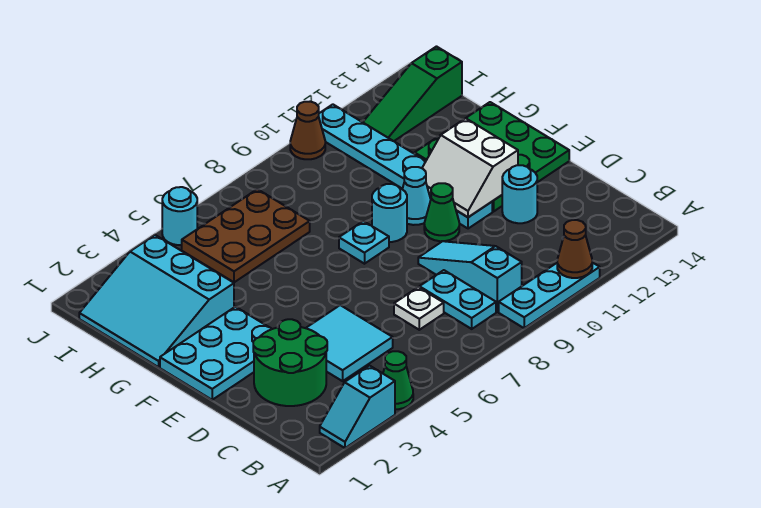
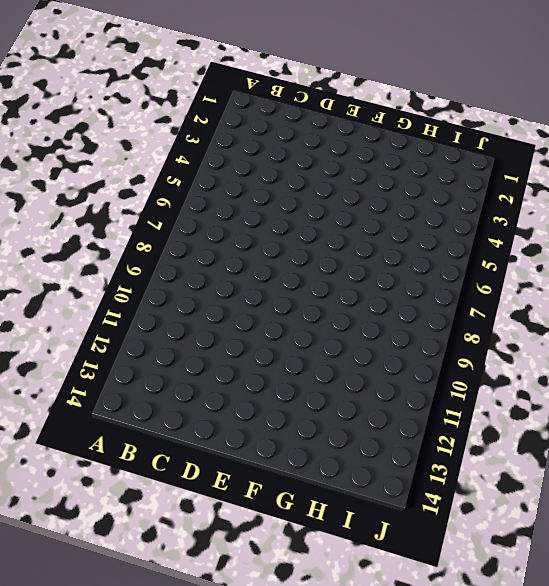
none -> cyan slope A2:A3 level 1 top 3
none -> green cone A4 level 1
none -> cyan plate A9:A11 level 1

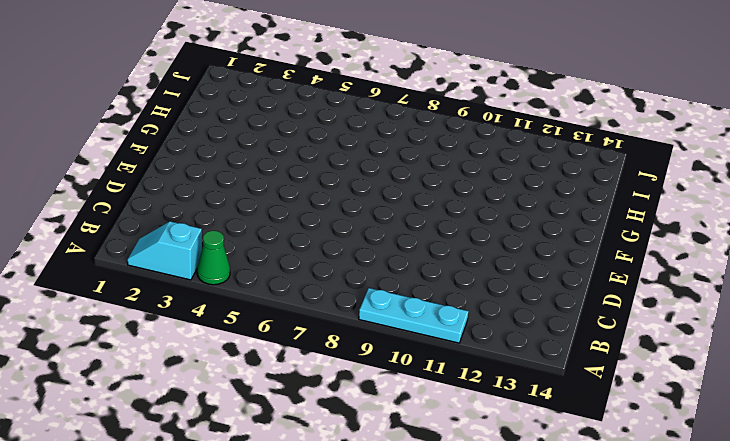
none -> cyan plate B8:C8 level 1
none -> cyan slope B9:D9 level 1 top B
none -> green round brick C2:D3 level 1

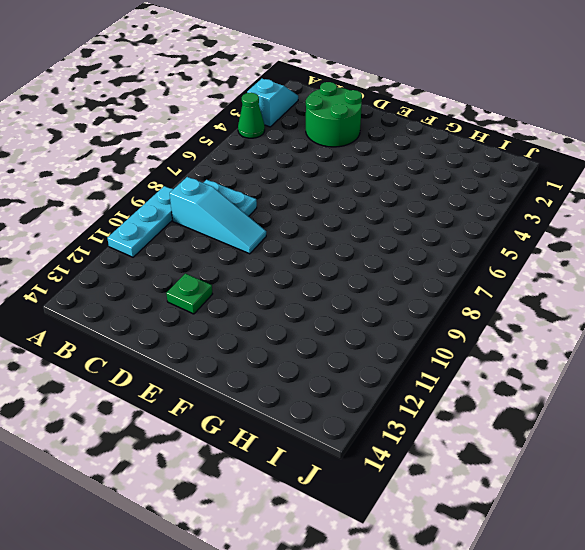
green plate D12 level 1 -> cyan round brick D12 level 1
none -> cyan tile C4:D5 level 1
none -> white plate C7 level 1
none -> cyan plate E1:F3 level 1

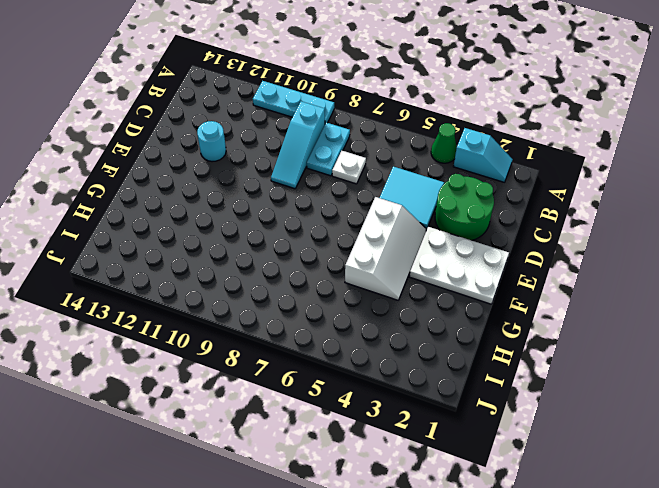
white plate E1:F3 level 1 -> cyan plate E1:F3 level 1
white slope E4:G5 level 1 top 5 -> none
none -> green cone E10 level 1
none -> cyan plate E11:J11 level 1
none -> green plate E12:G14 level 1

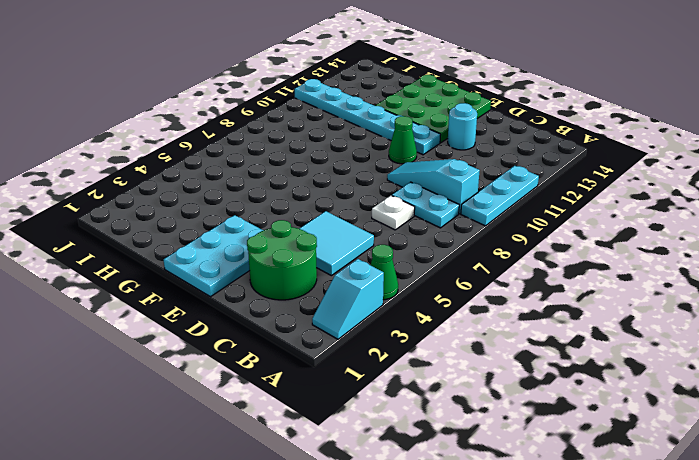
none -> cyan plate F8 level 1
none -> cyan round brick F9 level 1
none -> cyan cone F10 level 1

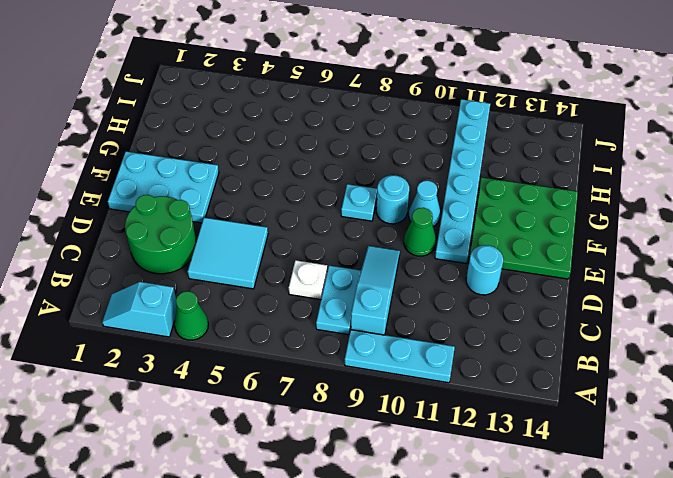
none -> cyan slope G1:I3 level 1 top 3
none -> brown plate H5:I7 level 1
none -> green slope I12:I14 level 1 top 14

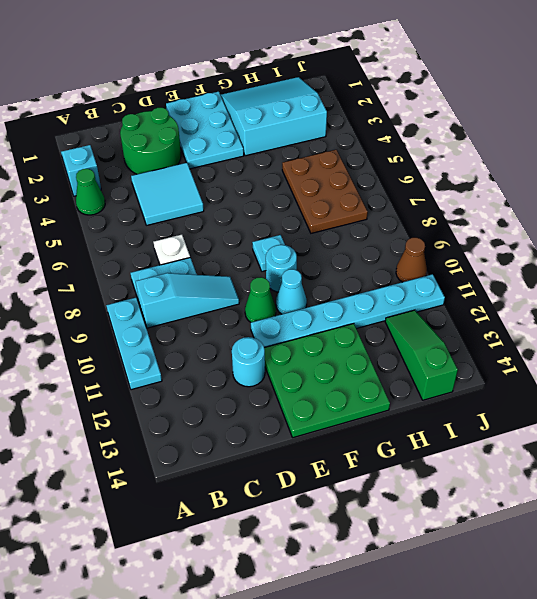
none -> cyan round brick J5 level 1
none -> brown cone A11 level 2
none -> white slope E11:F12 level 2 top 12

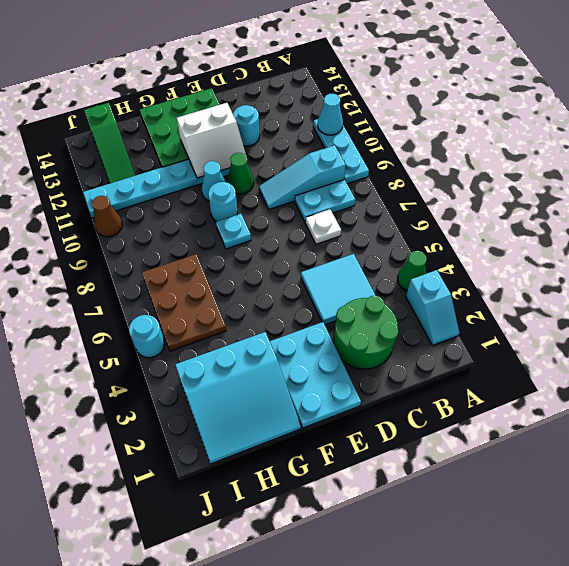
cyan cone A11 level 2 -> brown cone A11 level 2

